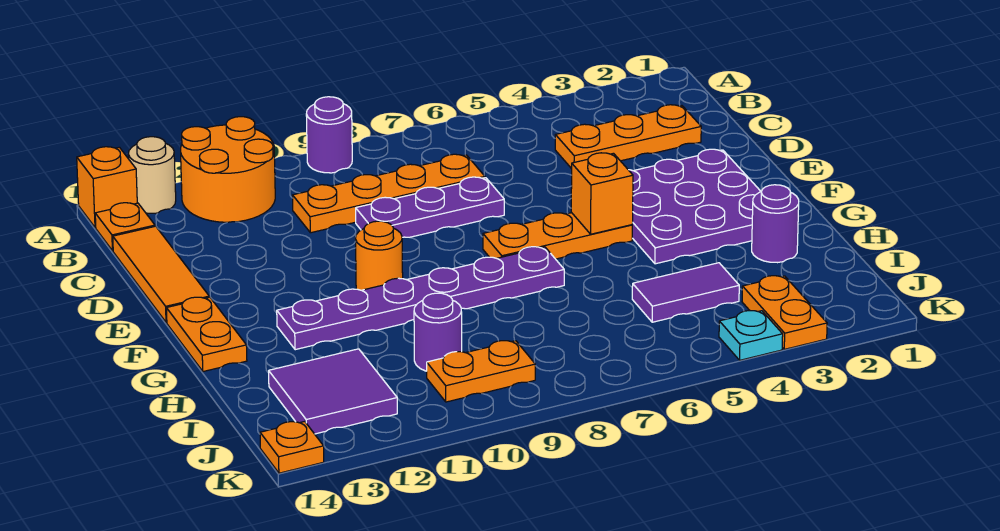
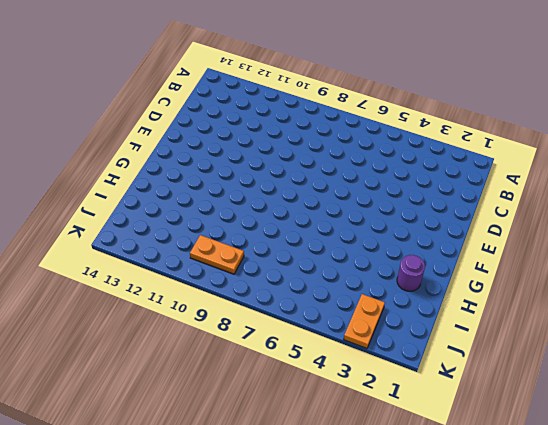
none -> purple round brick A9 level 1
none -> orange round brick A11:B12 level 1
none -> tan round brick A13 level 1

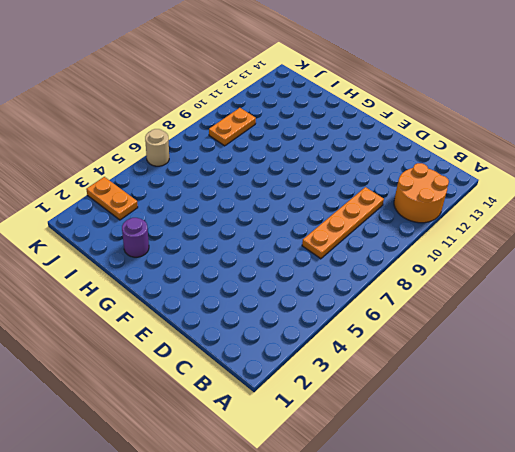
tan round brick K6 level 1 -> tan round brick A13 level 1
none -> purple round brick A9 level 1
none -> orange brick A14 level 1
none -> orange plate B14 level 1

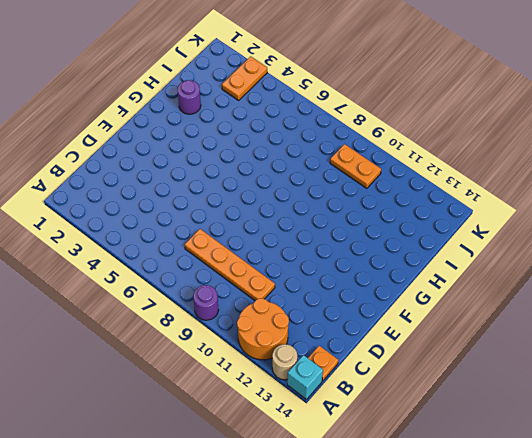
cyan brick A14 level 1 -> orange brick A14 level 1
none -> orange plate C2:C4 level 1
none -> orange tile C14:E14 level 1
none -> purple plate D7:D9 level 1

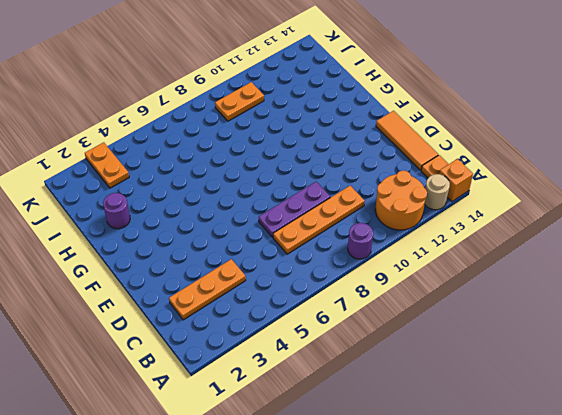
none -> purple plate E2:G4 level 1
none -> orange plate F5:F7 level 1
none -> orange round brick F10 level 1

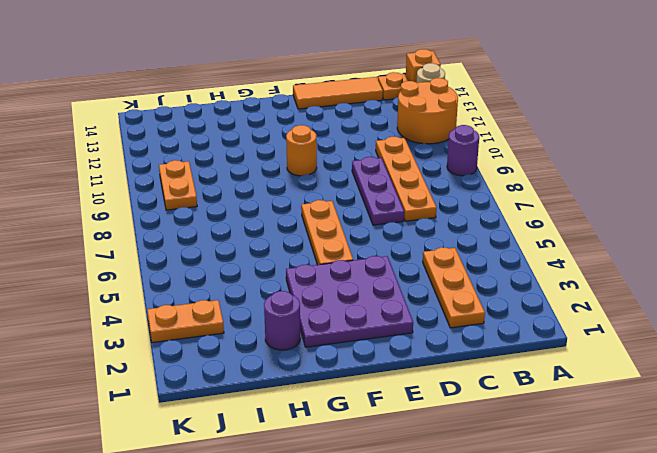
none -> orange plate F14:G14 level 1
none -> purple plate G7:G12 level 1
none -> purple tile I4:I5 level 1

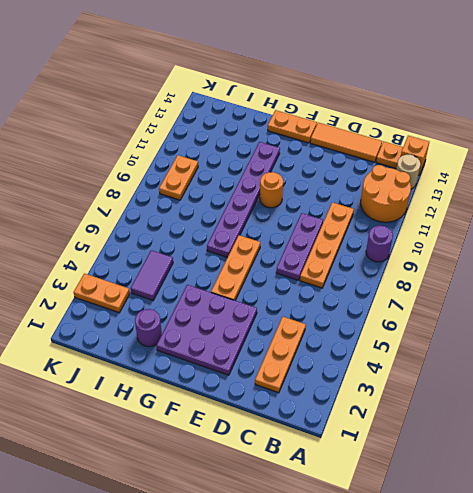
none -> purple round brick I10 level 1
none -> purple tile I12:J13 level 1
none -> cyan plate K4 level 1

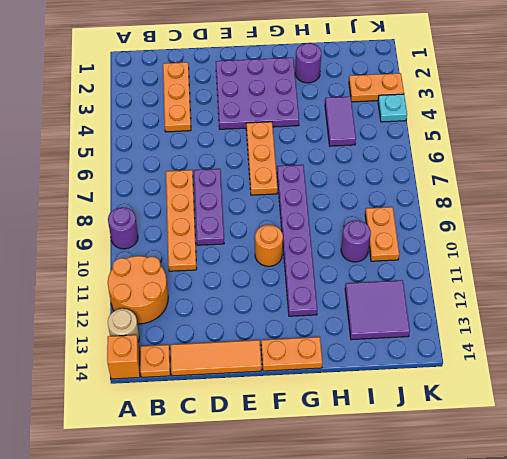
none -> orange plate K14 level 1
none -> orange brick F5 level 2

